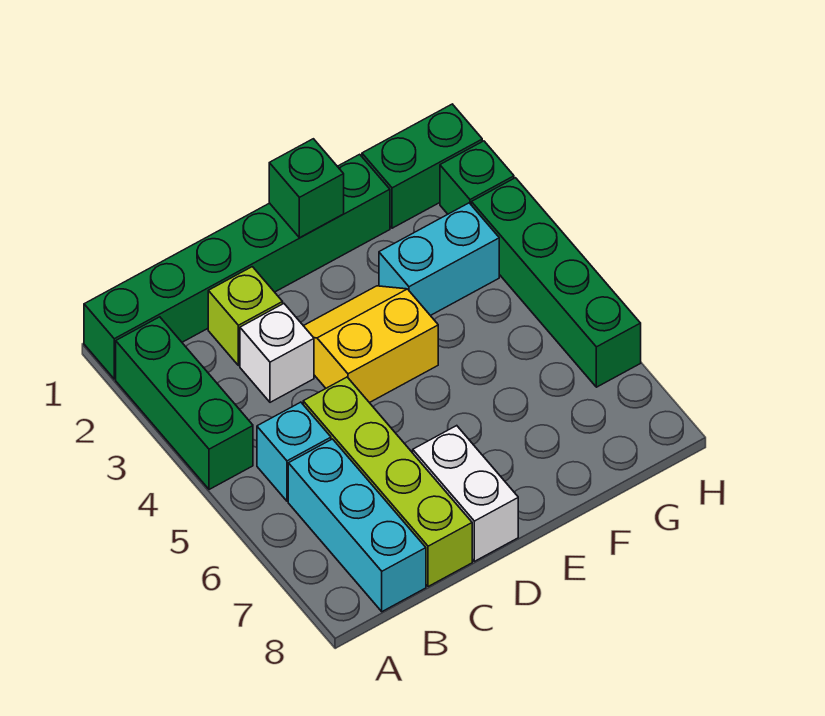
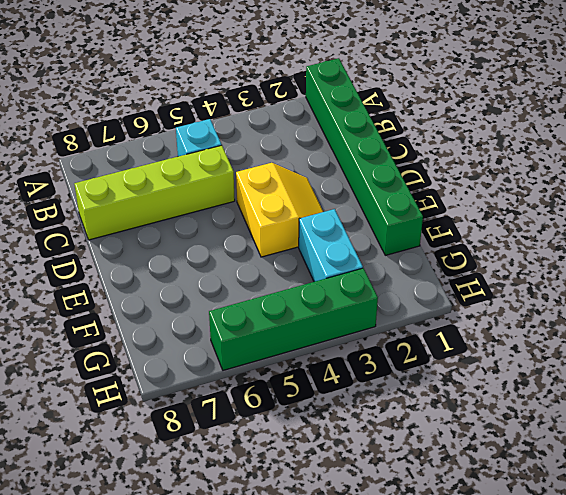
none -> green brick A2:A4 level 1
none -> cyan brick B6:B8 level 1
none -> lime brick C2 level 1

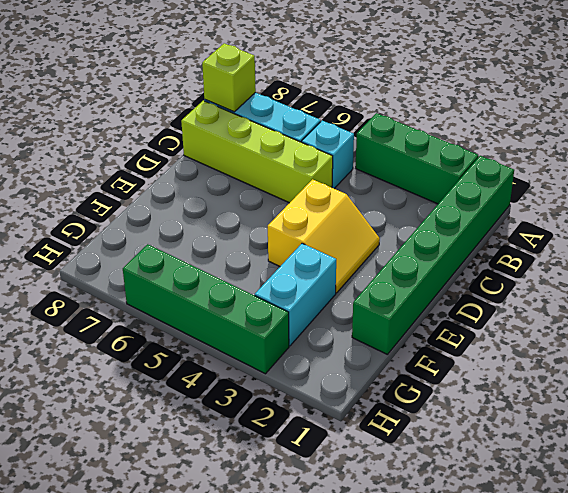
lime brick B8 level 2 -> lime brick C2 level 1
none -> white brick C3 level 1
none -> white brick D7:D8 level 1
none -> green brick G1:H1 level 1

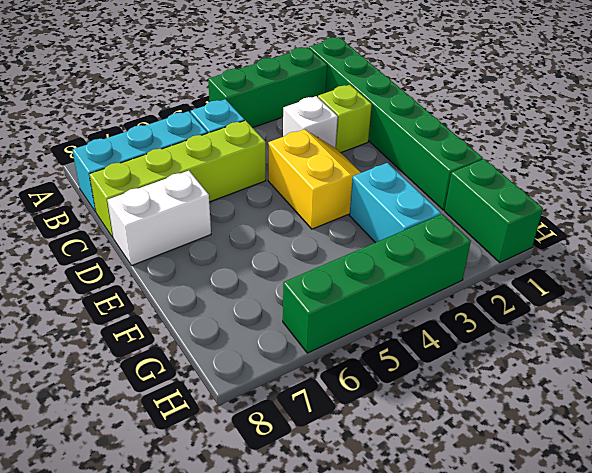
none -> green brick H2 level 1
none -> green brick E1 level 2

